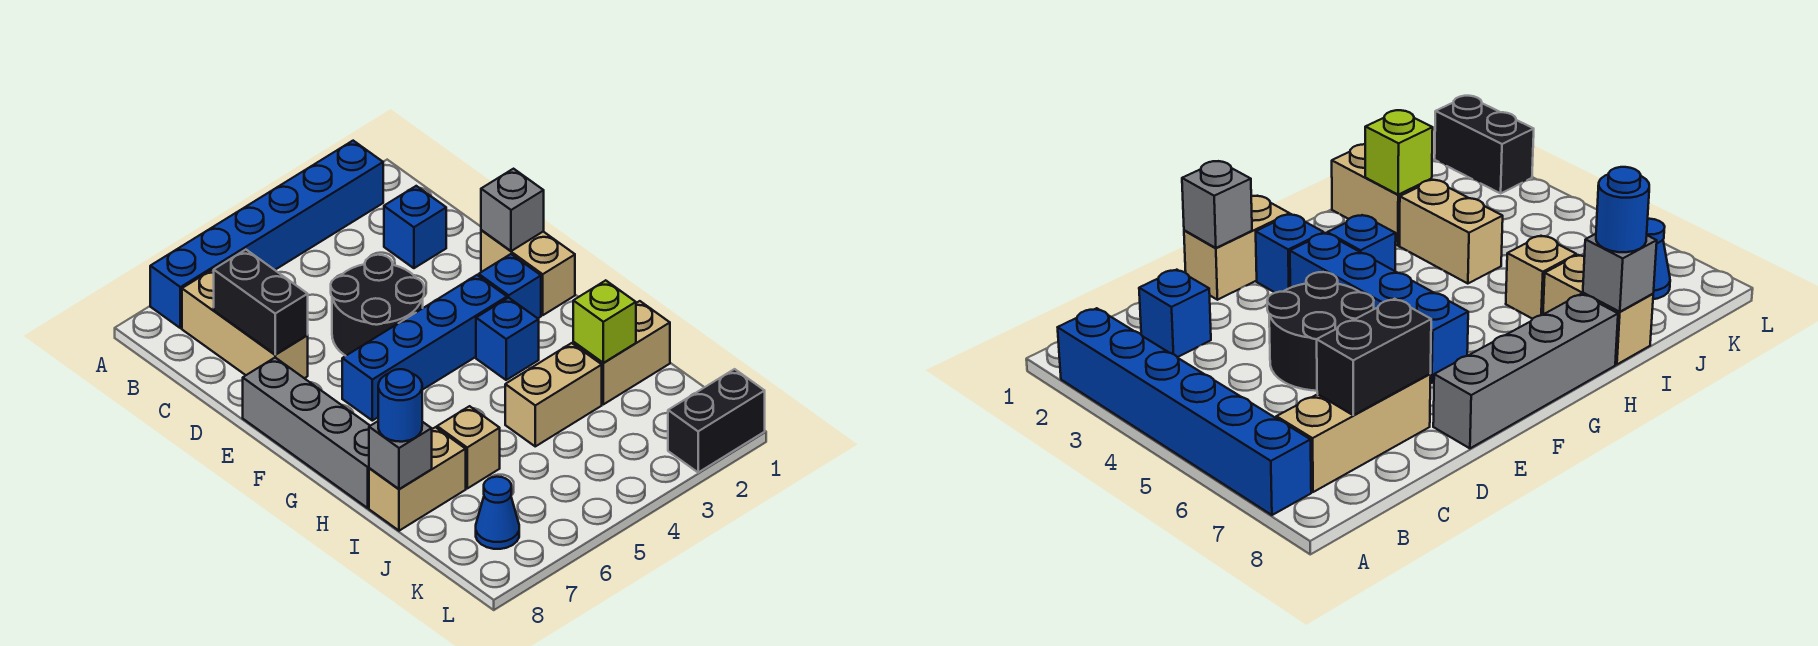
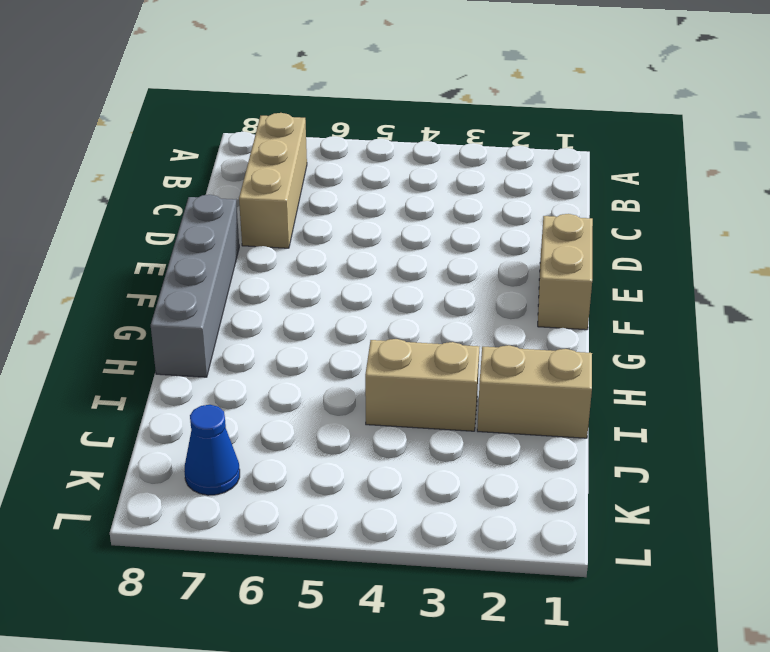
none -> blue brick A2:A7 level 1
none -> blue brick C2 level 1
none -> black round brick D4:E5 level 1

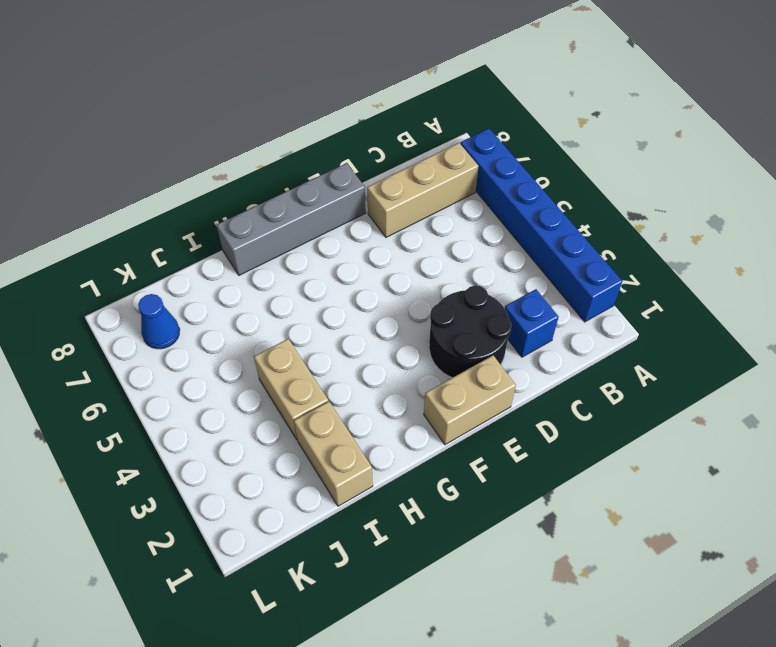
black round brick D2:E3 level 1 -> black round brick D4:E5 level 1
none -> blue brick F2 level 1
none -> blue brick F3:F6 level 1
none -> blue brick G3 level 1

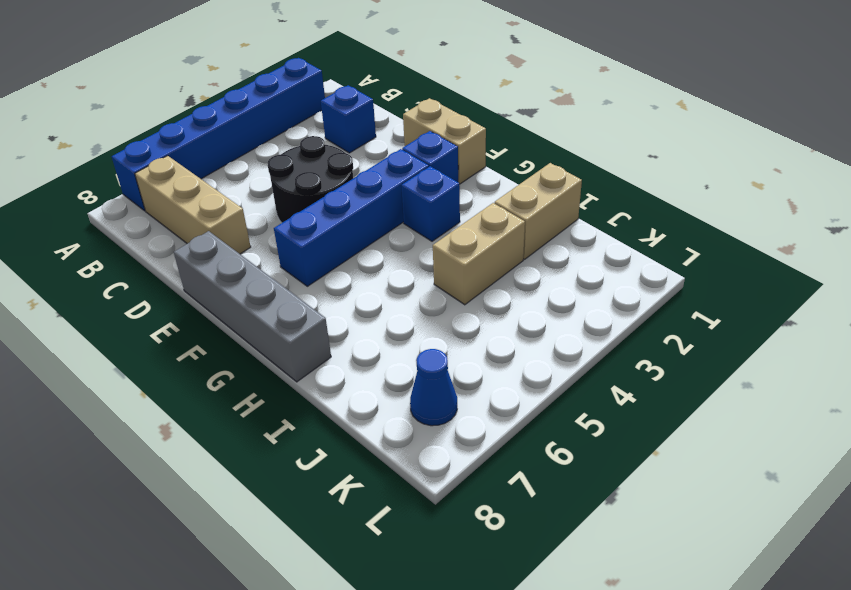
none -> tan brick I6 level 1
none -> tan brick I7:I8 level 1
none -> black brick L1:L2 level 1

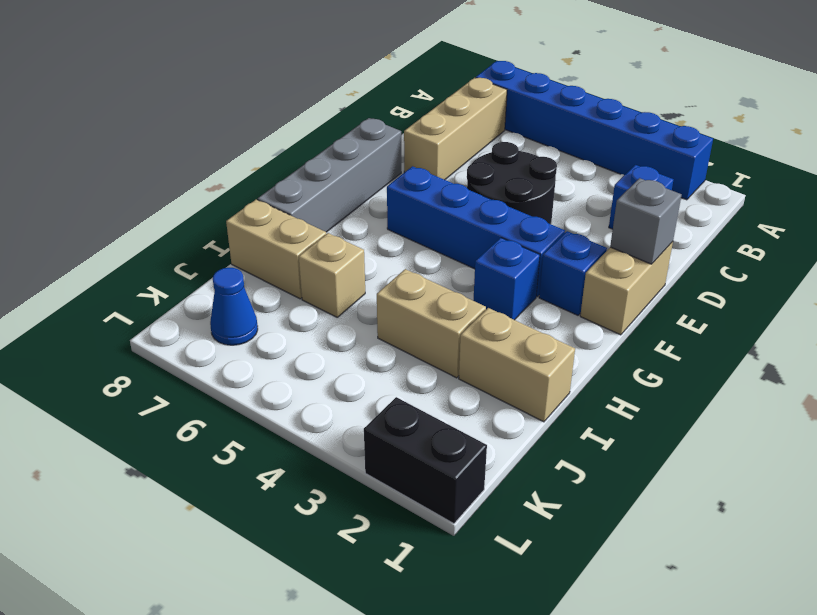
none -> black brick C7:D7 level 2
none -> lime brick I2 level 2
none -> grey brick I8 level 2

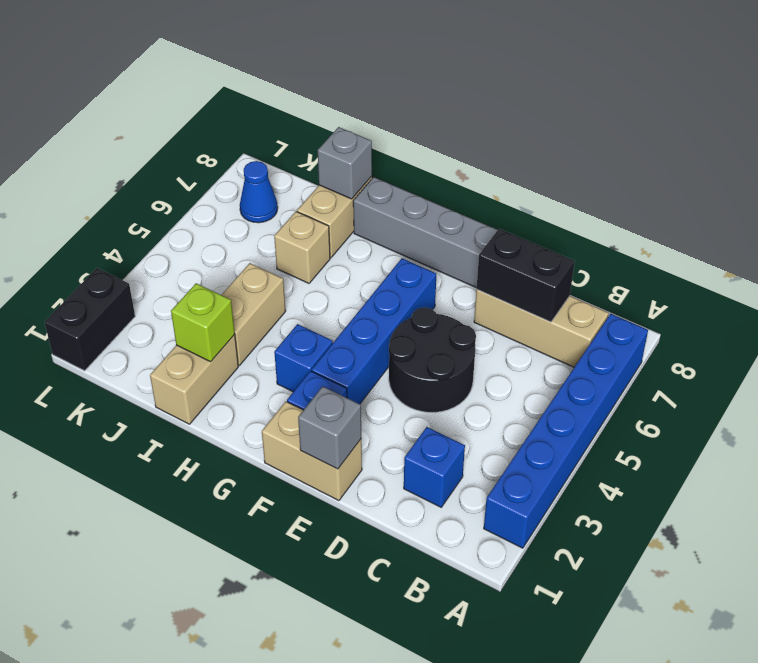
none -> blue round brick I8 level 3

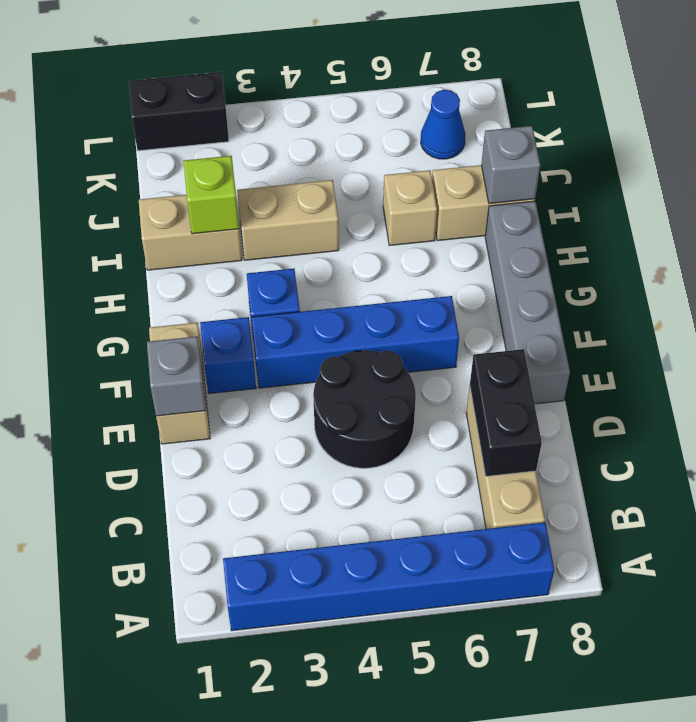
none -> blue brick C2 level 1
none -> blue round brick I8 level 3

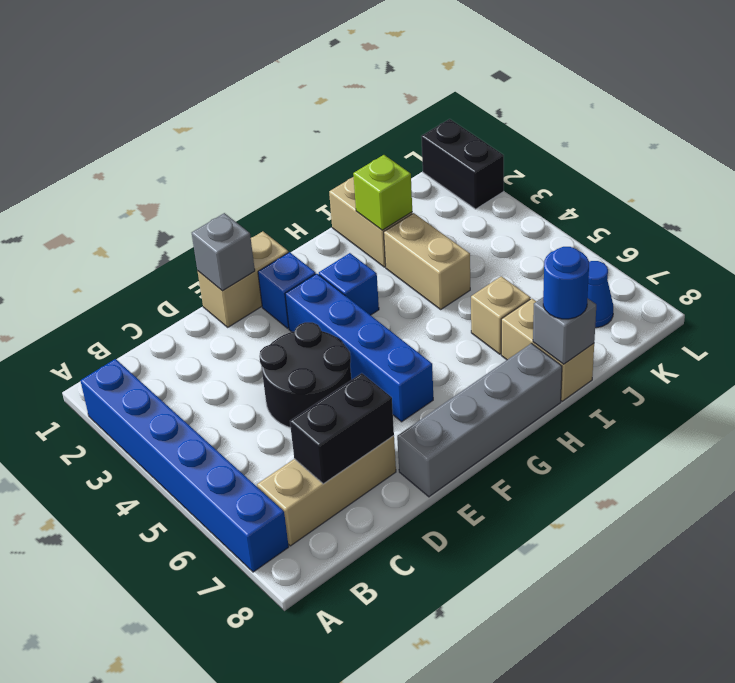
none -> blue brick C2 level 1

